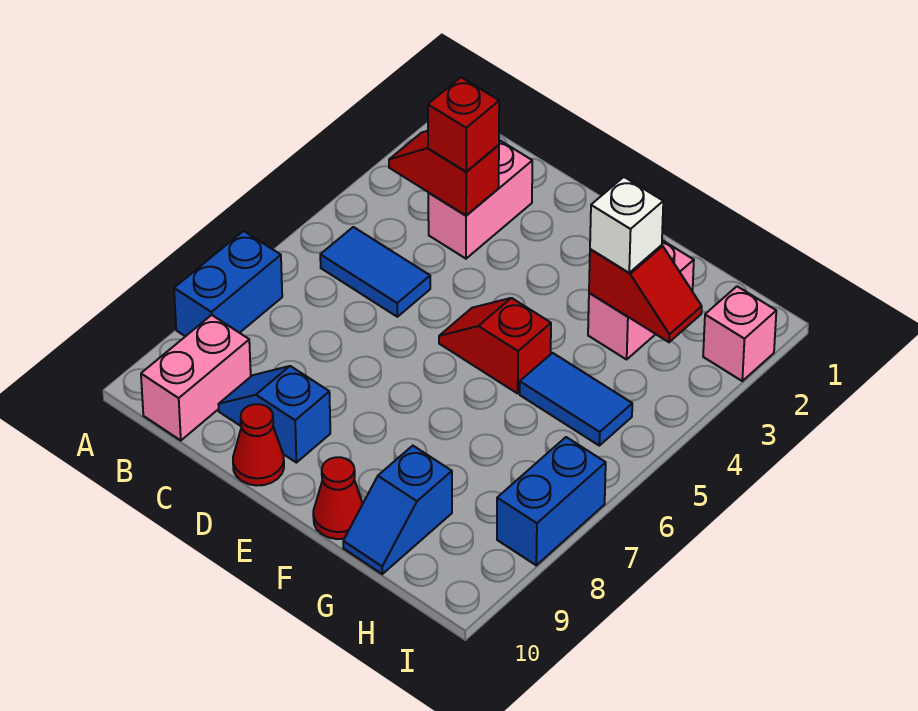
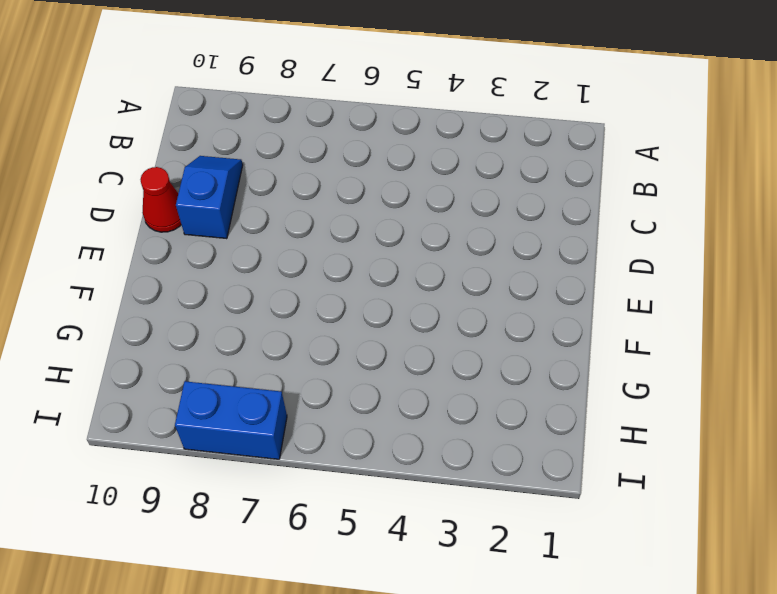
none -> blue brick A7:A8 level 1
none -> blue tile B5:C5 level 1
none -> pink brick B9:B10 level 1

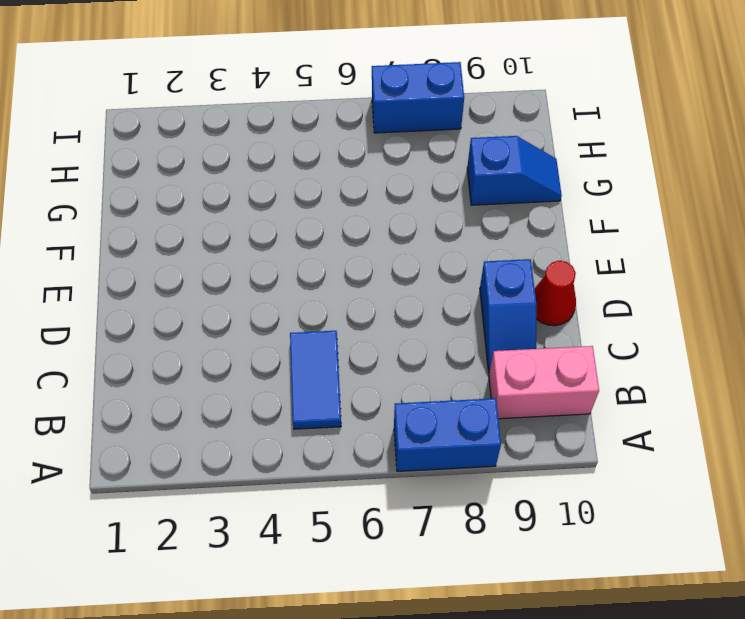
none -> pink brick C2:C3 level 1
none -> red slope E5:F5 level 1 top F
none -> red cone F10 level 1

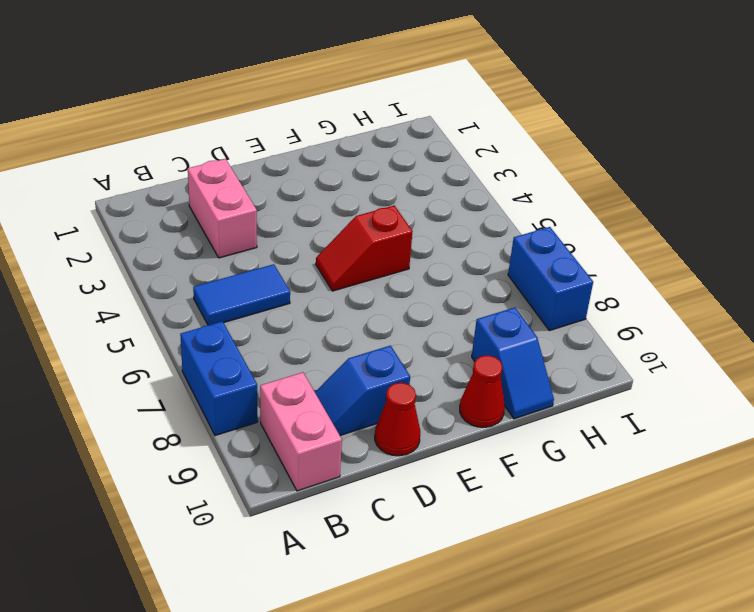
none -> pink brick G2:G3 level 1
none -> blue tile G5:H5 level 1
none -> pink brick I2 level 1

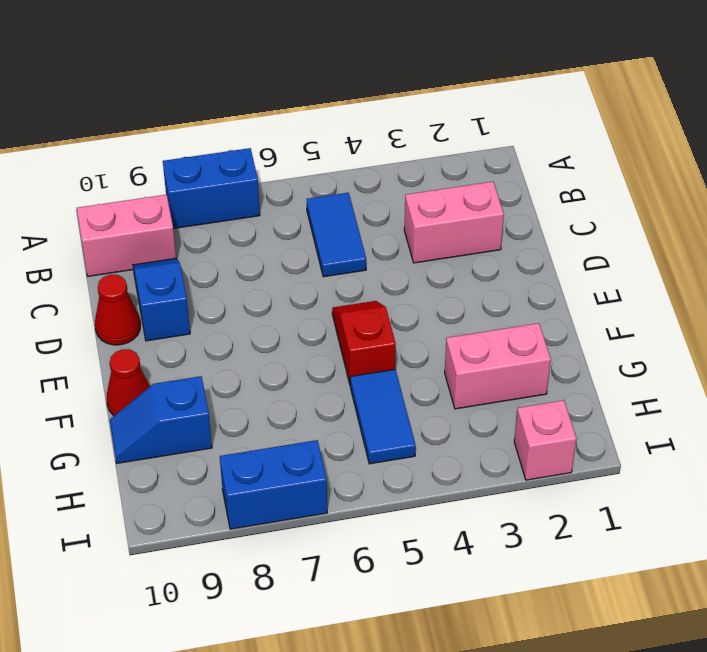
none -> red slope B3:C3 level 2 top C
none -> red slope G3:H3 level 2 top G
none -> red brick C3 level 3

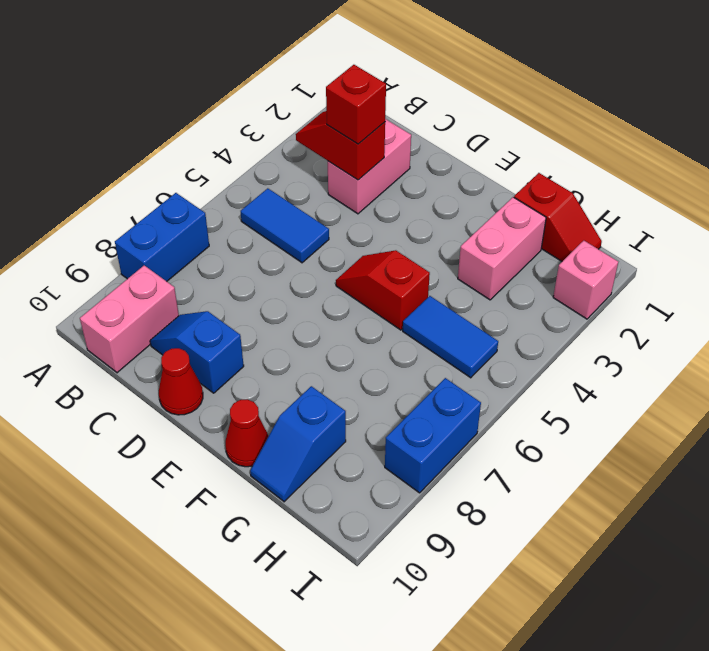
red slope G1:H1 level 1 top G -> red slope G3:H3 level 2 top G
none -> white brick G3 level 3

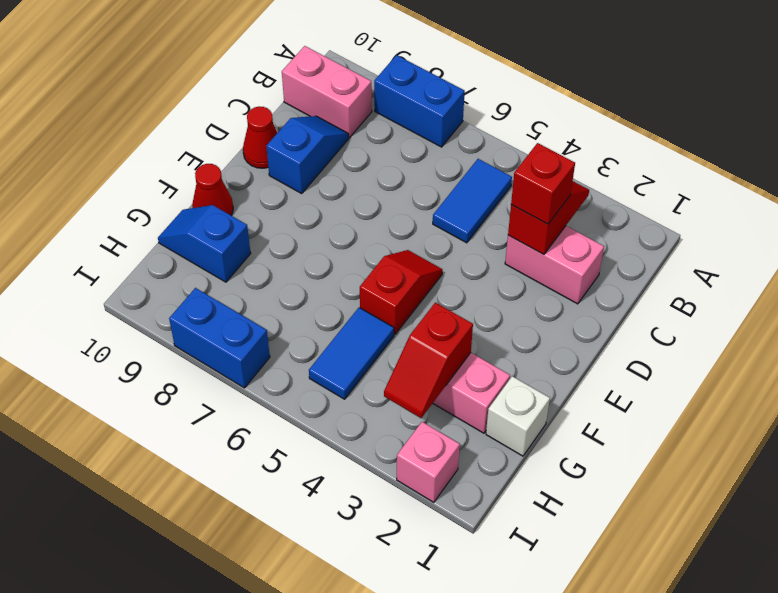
white brick G1 level 1 -> white brick G3 level 3

